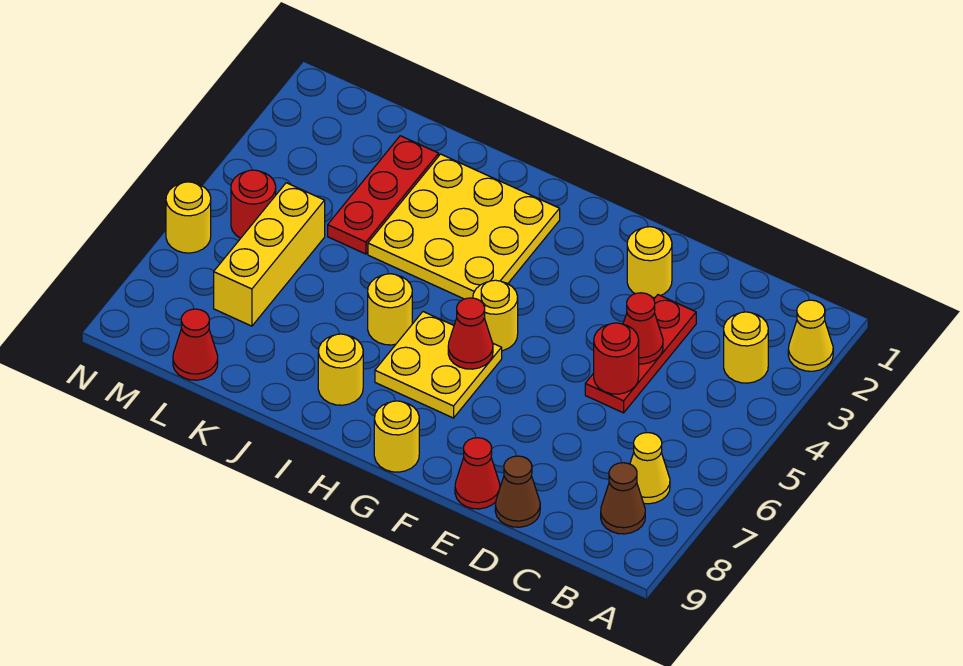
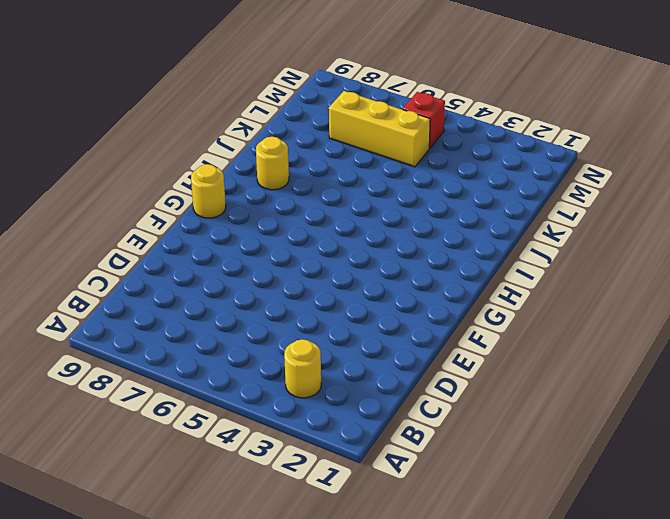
red brick M5 level 1 -> red round brick M5 level 1
none -> yellow cone A2 level 1
none -> yellow cone B7 level 1
none -> brown cone B8 level 1

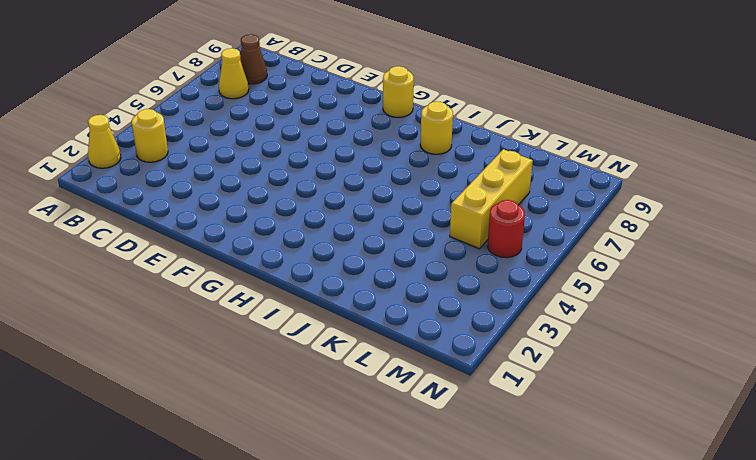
none -> red plate D3:D5 level 1
none -> brown cone D9 level 1
none -> yellow round brick E2 level 1

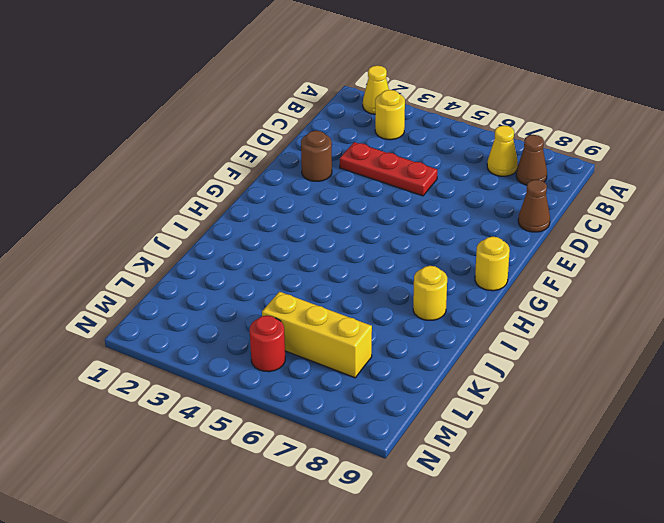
brown round brick E2 level 1 -> yellow round brick E2 level 1
none -> red cone E9 level 1
none -> yellow round brick G5 level 1
none -> yellow plate G6:H7 level 1

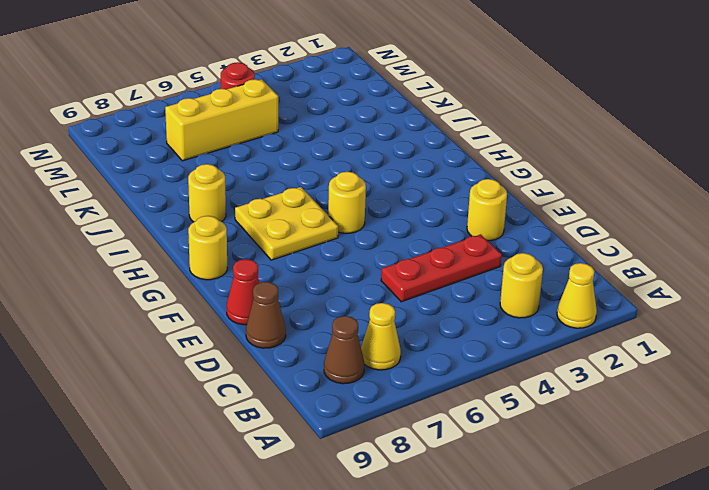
none -> yellow plate H2:J4 level 1
none -> yellow round brick I6 level 1
none -> red plate K2:K4 level 1

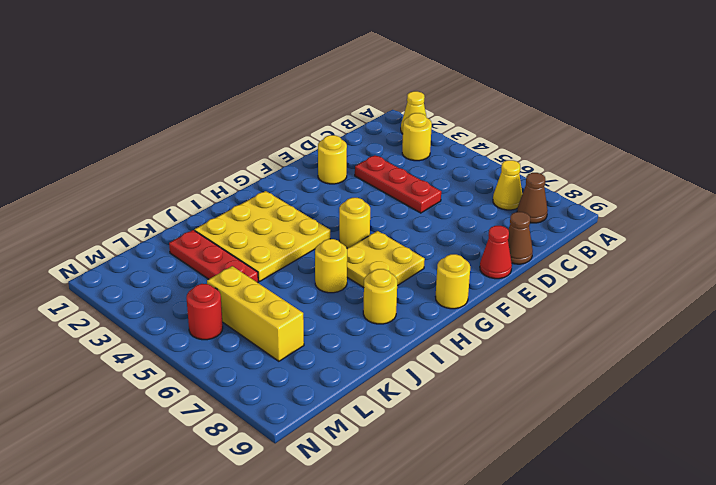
none -> red cone L9 level 1
none -> yellow round brick N6 level 1
none -> red cone D4 level 2

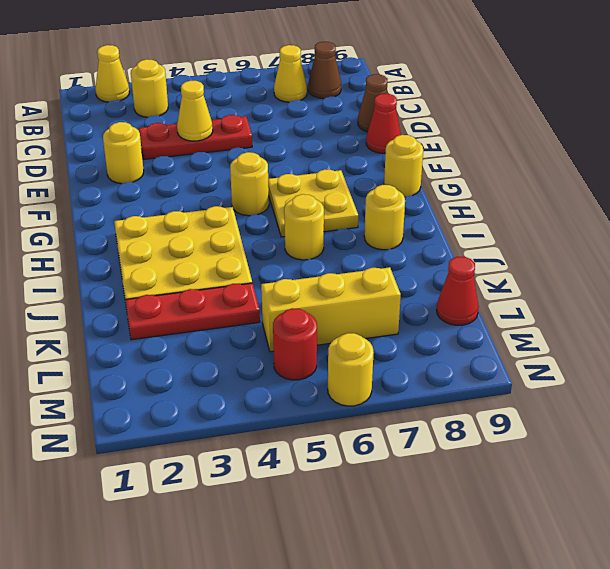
yellow cone D4 level 2 -> red cone D4 level 2
none -> red round brick D5 level 2
none -> red cone G6 level 2

